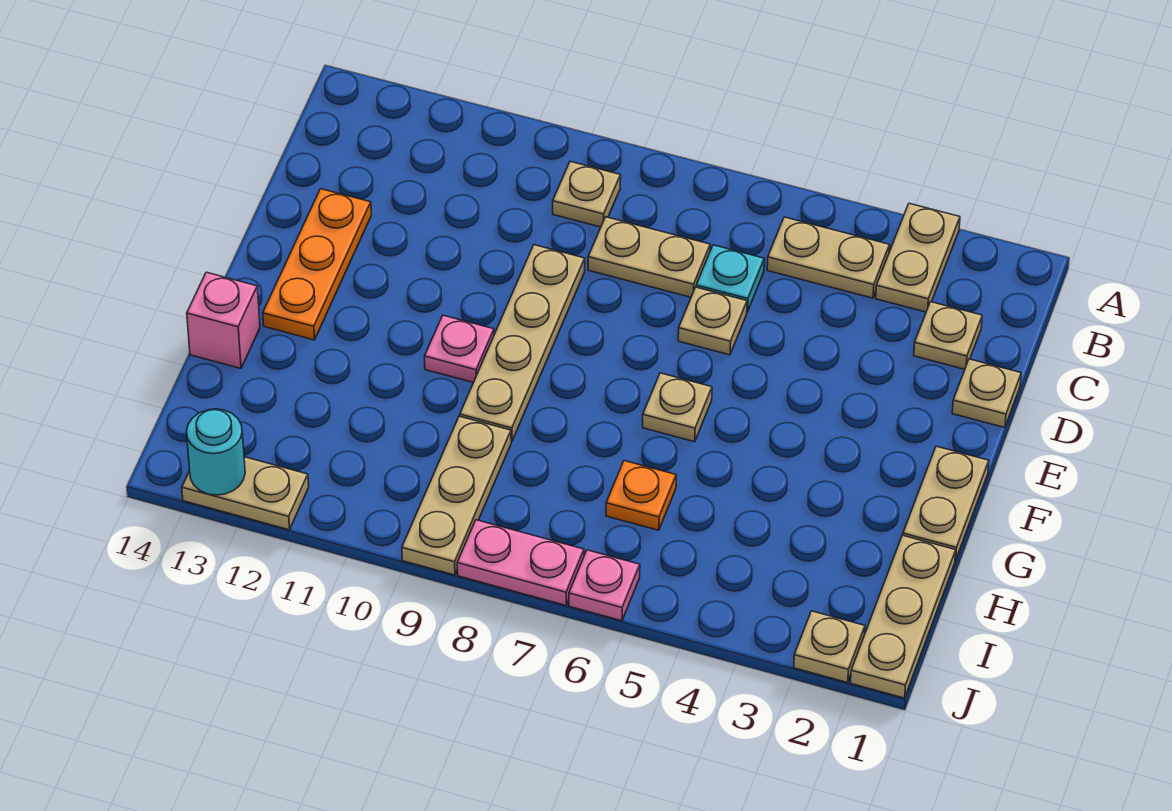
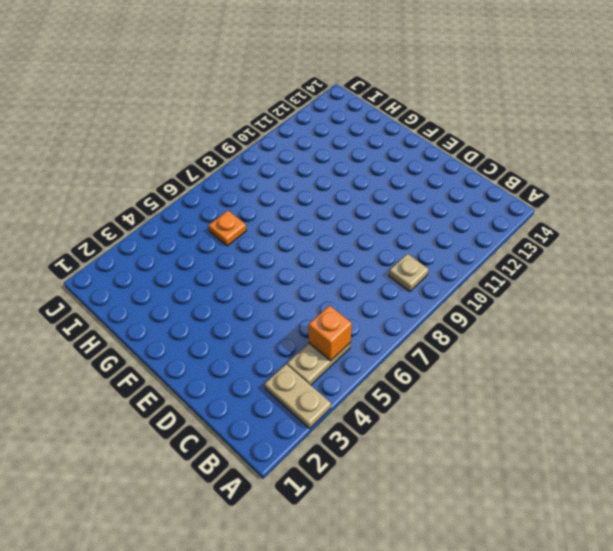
orange brick B5 level 2 -> none
none -> tan plate C2 level 1
none -> cyan plate C6 level 1
none -> tan plate C7:C8 level 1

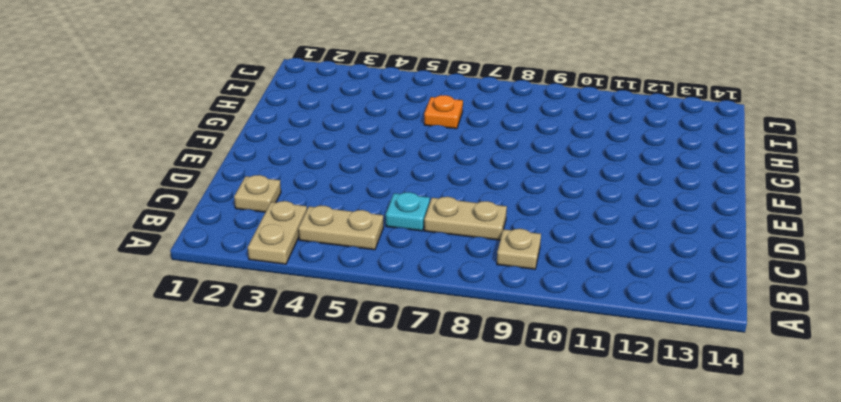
none -> tan plate D1 level 1
none -> tan plate D6 level 1
none -> tan plate D9:G9 level 1

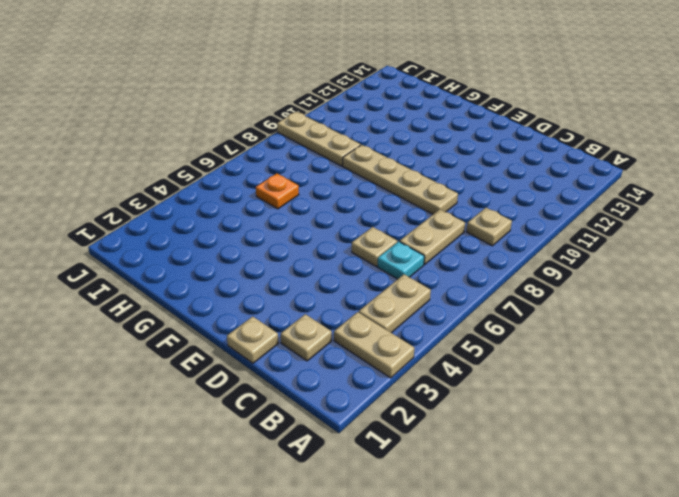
none -> orange plate D13:F13 level 1
none -> tan plate F1:G1 level 1
none -> tan plate F6 level 1

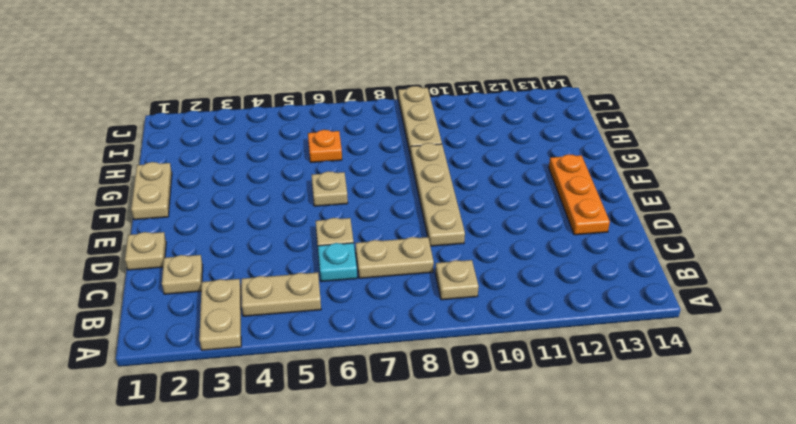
none -> pink plate F10 level 1
none -> pink brick G14 level 1
none -> tan plate H1:J1 level 1

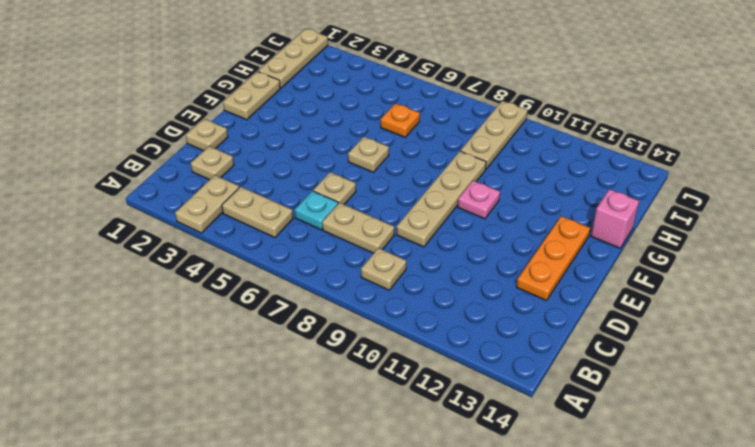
none -> tan plate J2 level 1
none -> pink plate J6 level 1
none -> pink plate J7:J8 level 1

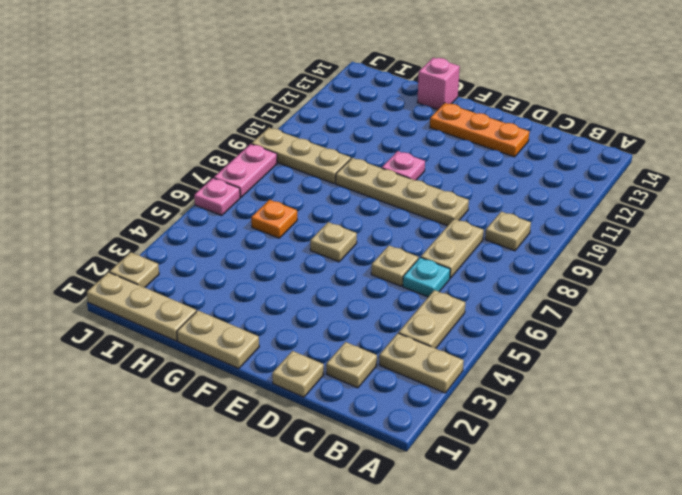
none -> tan plate J12:J13 level 1
none -> cyan round brick J13 level 2

